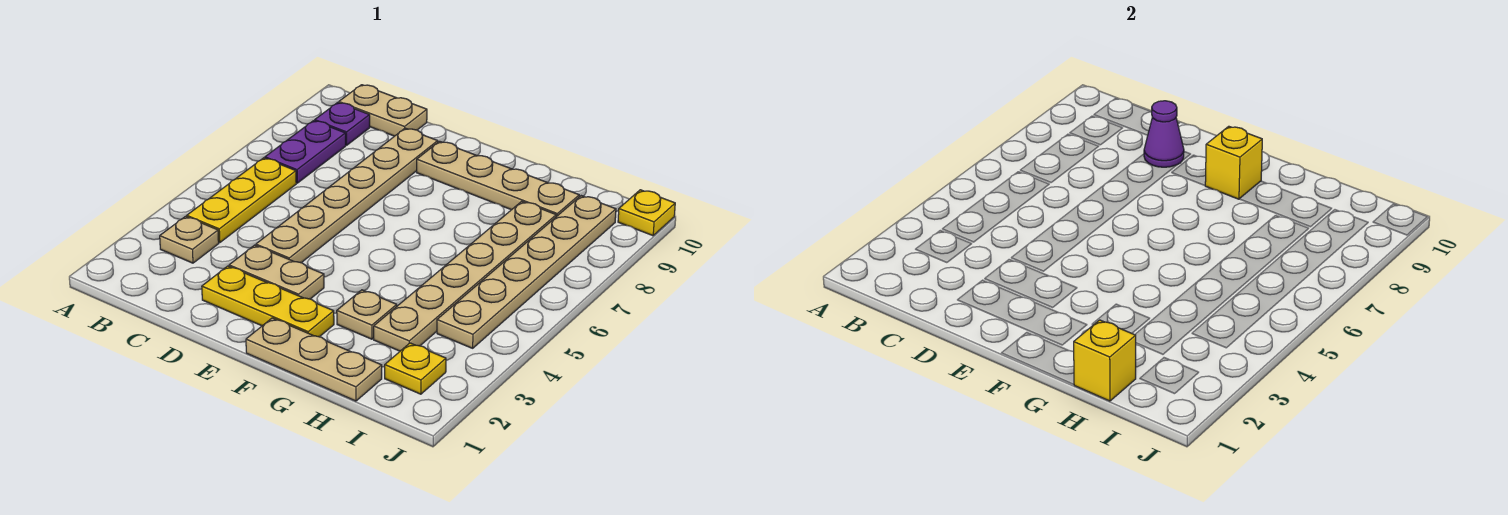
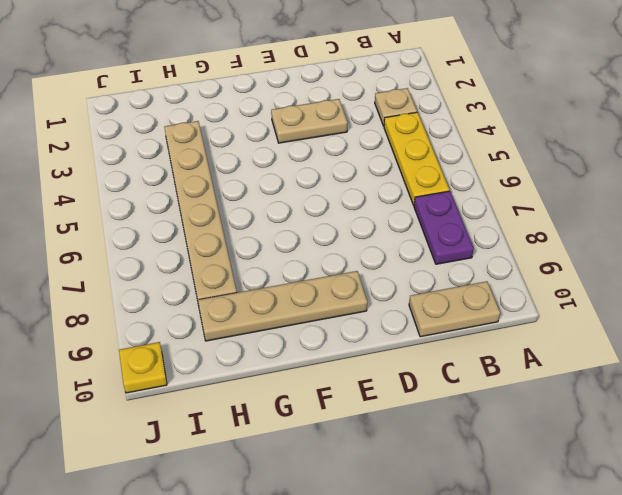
none -> purple plate B9 level 1
none -> yellow plate D2:F2 level 1
none -> tan plate D4:D9 level 1

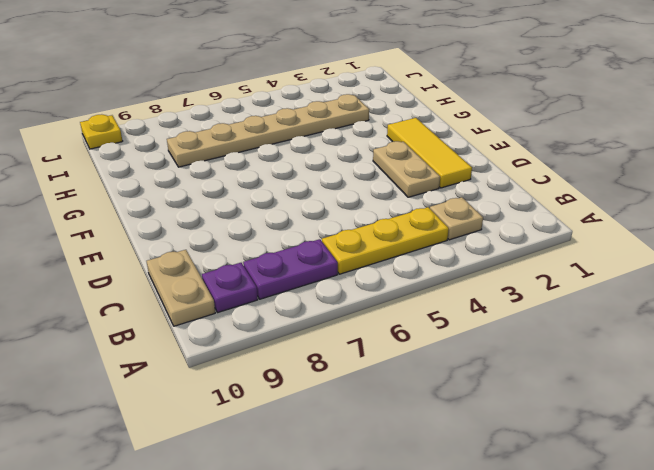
yellow tile D2:F2 level 1 -> yellow plate D2:F2 level 1
none -> tan plate D4:D9 level 1
none -> tan plate E9:H9 level 1
none -> tan plate F1:H1 level 1

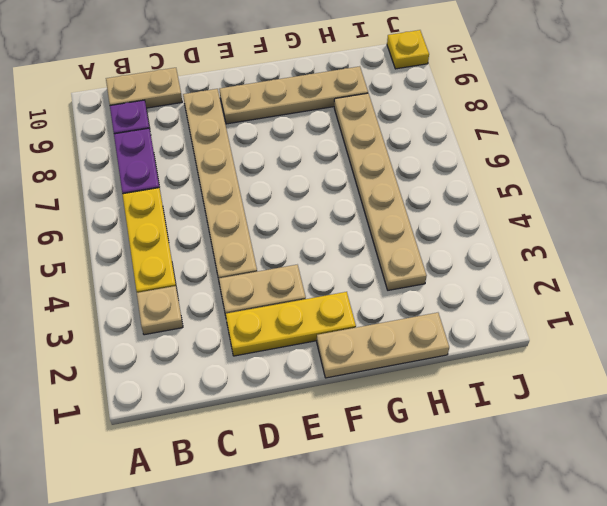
none -> tan plate G3 level 1
none -> yellow plate I2 level 1
none -> tan plate I4:I9 level 1

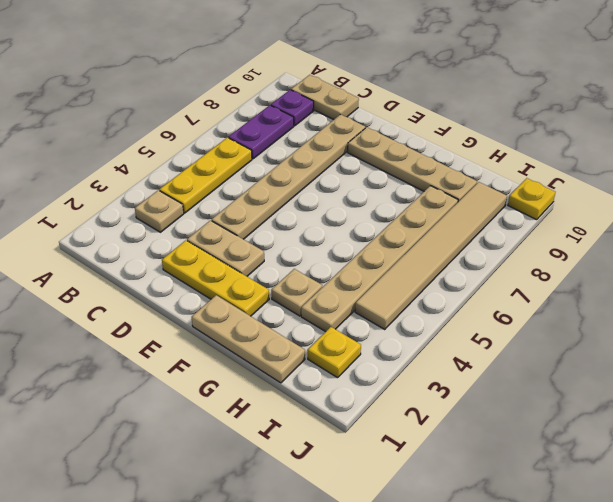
tan tile I4:I9 level 1 -> tan plate I4:I9 level 1
none -> purple cone D9 level 2
none -> yellow brick F9 level 2
none -> yellow brick H1 level 2

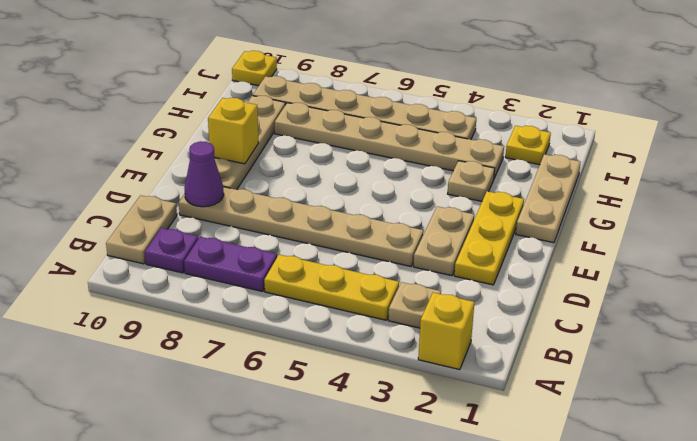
yellow brick A2 level 1 -> yellow brick H1 level 2

